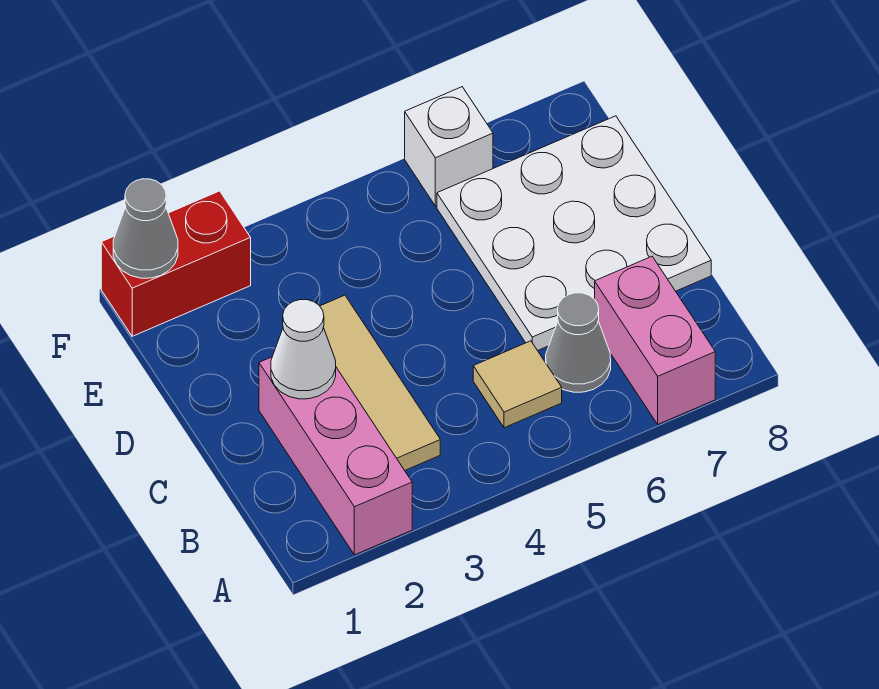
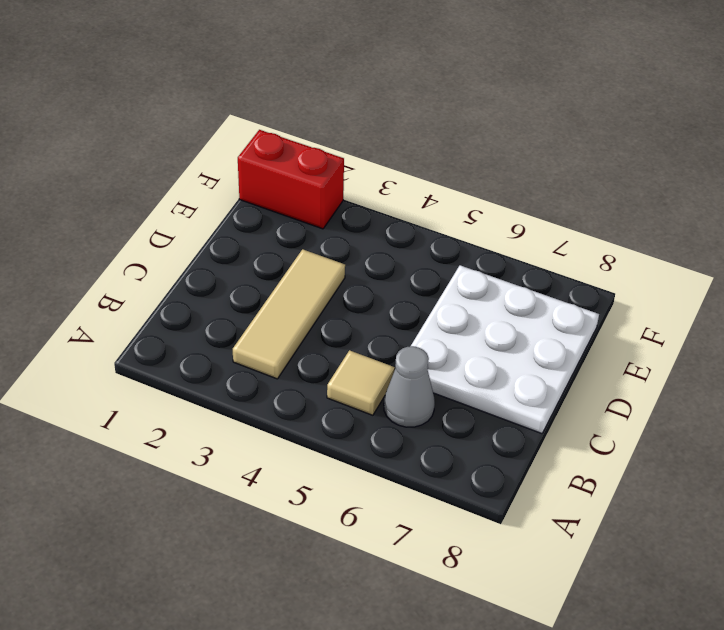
none -> pink brick A2:C2 level 1
none -> pink brick A7:B7 level 1

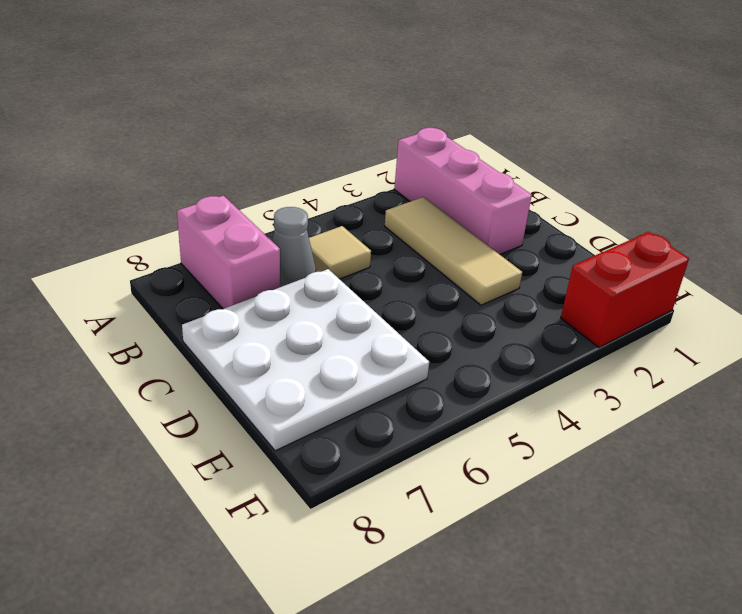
none -> white brick F6 level 1
none -> white cone C2 level 2

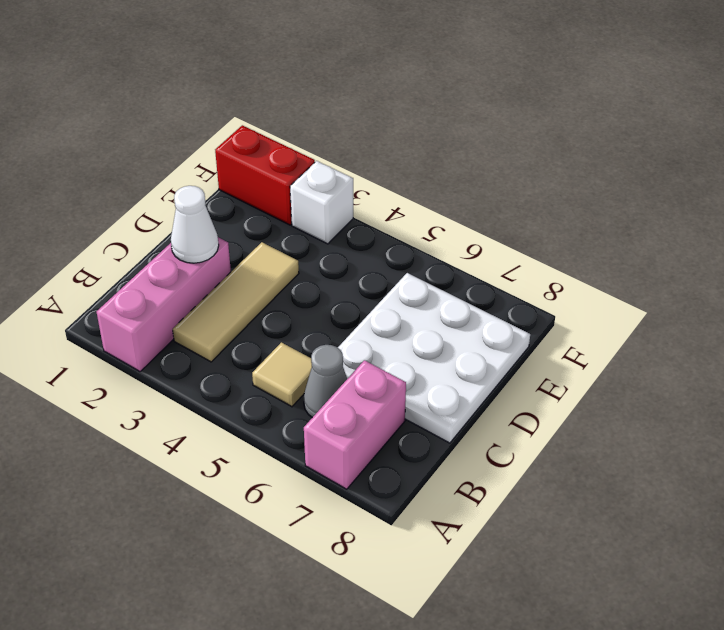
white brick F3 level 1 -> white brick F6 level 1
none -> grey cone F1 level 2

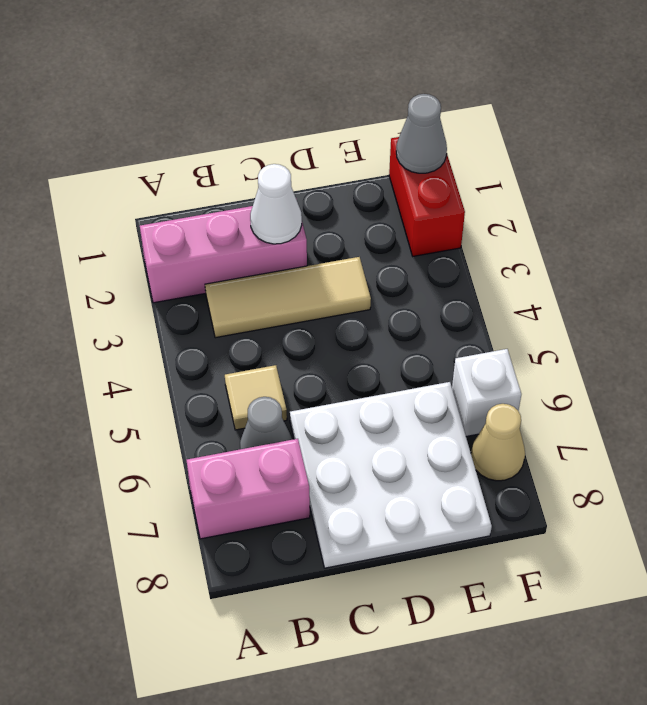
tan cone F7 level 1 -> none

